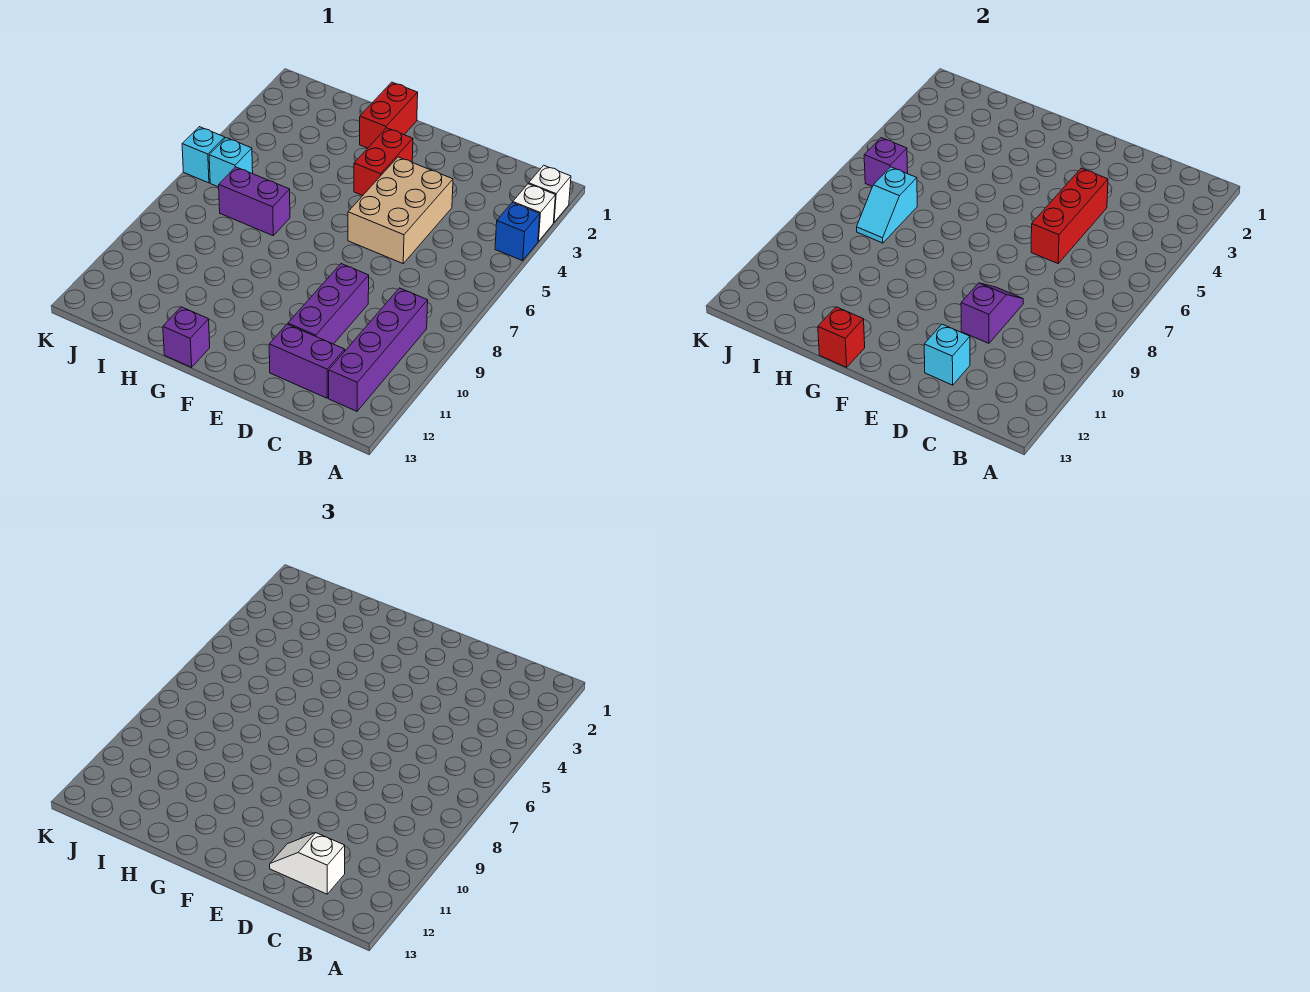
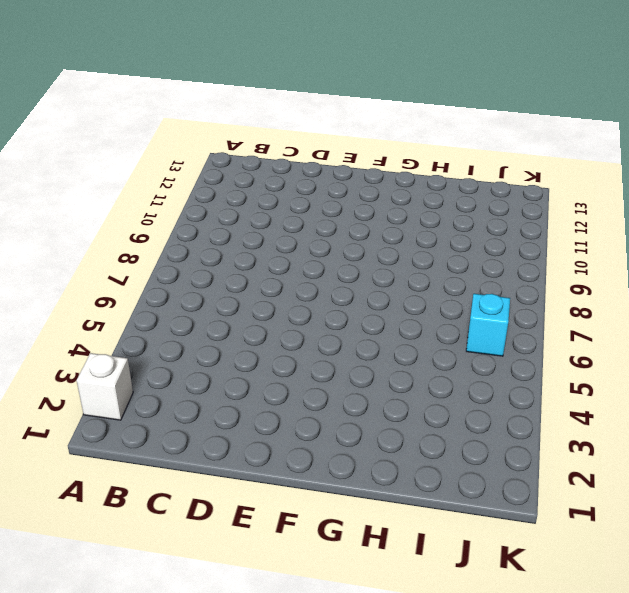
none -> white brick A3 level 1
none -> blue brick A4 level 1
none -> purple brick B9:B12 level 1

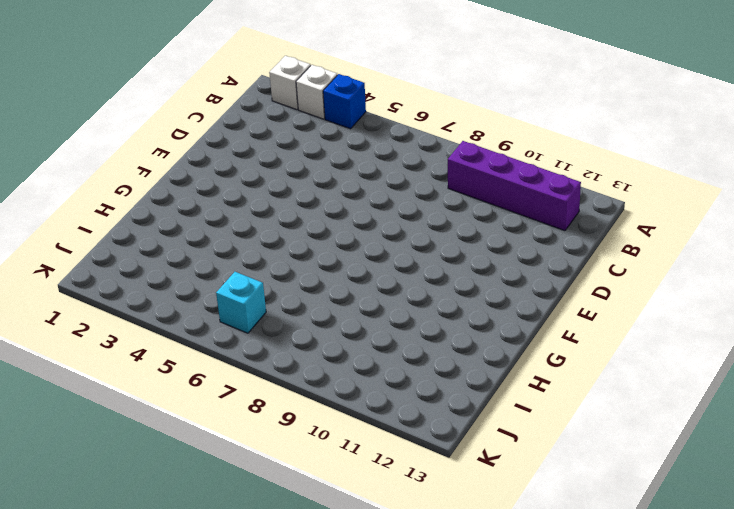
none -> purple brick C12:D12 level 1
none -> tan brick D4:E6 level 1
none -> purple brick D9:D11 level 1

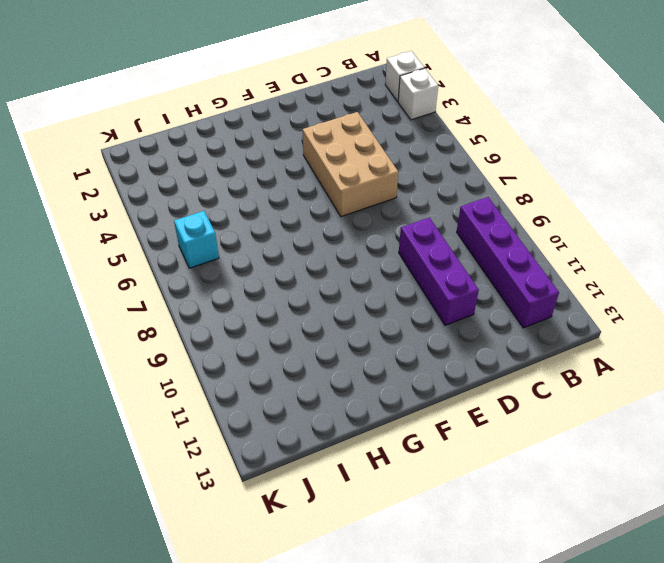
none -> blue brick A4 level 1
none -> purple brick C12:D12 level 1
none -> red brick F3:F4 level 1

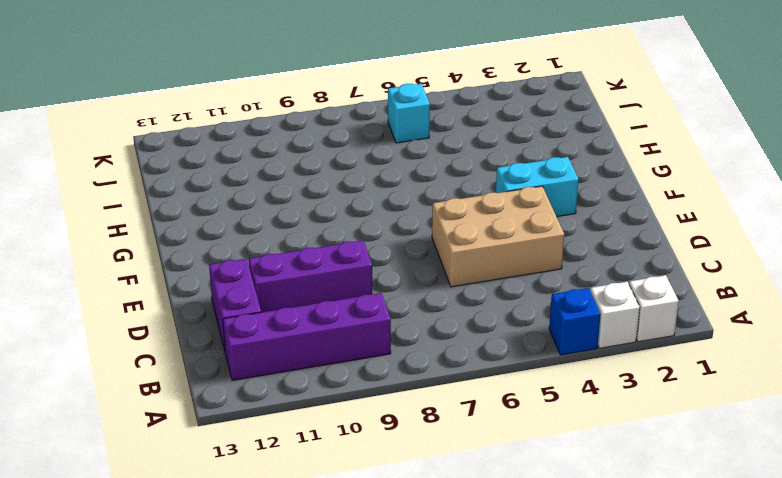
cyan brick F3:F4 level 1 -> red brick F3:F4 level 1
none -> red brick G1:G2 level 1
none -> purple brick G13 level 1
none -> purple brick H7:I7 level 1

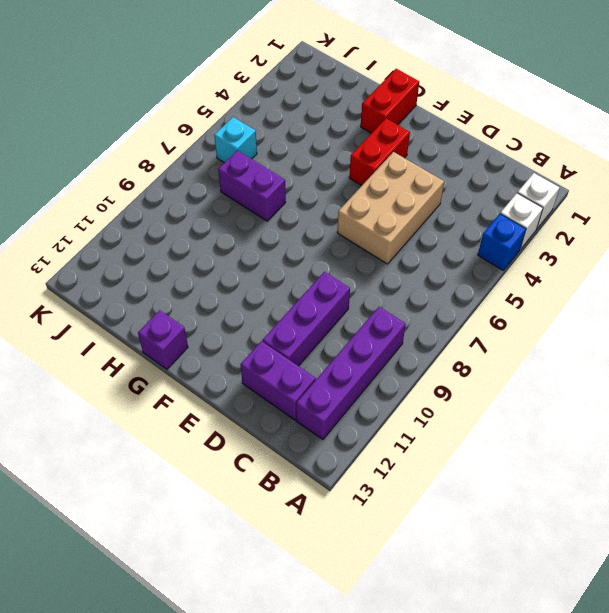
none -> cyan brick K6 level 1
none -> red brick D4:D6 level 2
none -> purple slope D9:D10 level 2 top 10

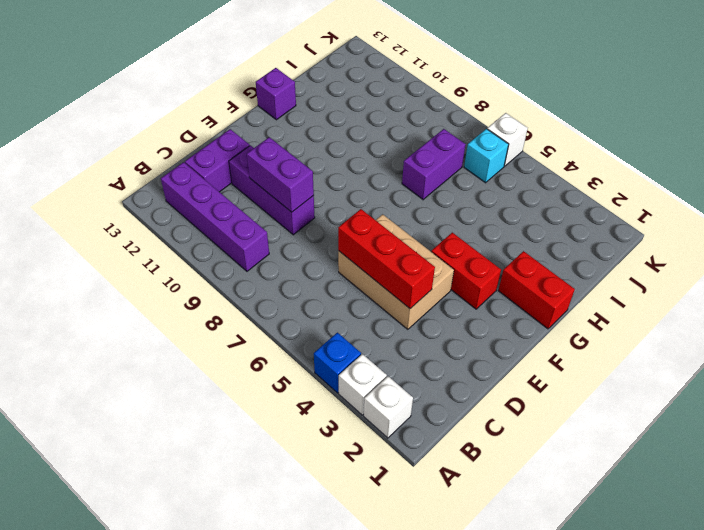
purple brick D9:D10 level 2 -> purple slope D9:D10 level 2 top 10
white brick K6 level 1 -> cyan brick K6 level 1
none -> cyan brick D12 level 2
none -> red brick G13 level 2
none -> cyan slope I7:I8 level 2 top 7

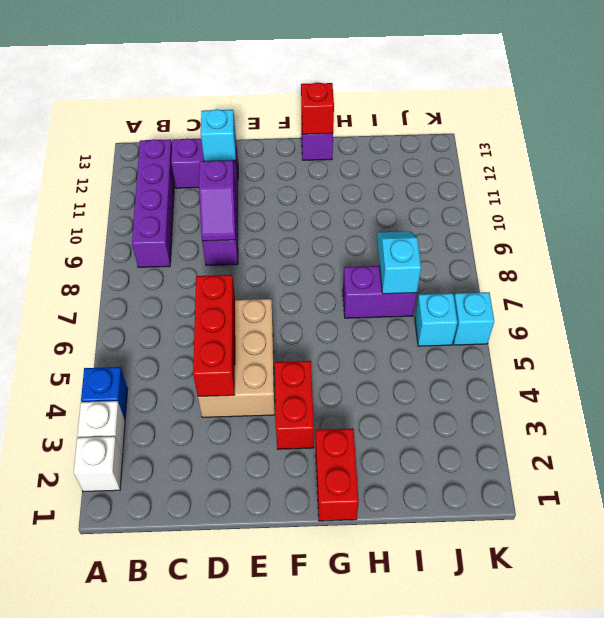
none -> purple brick J6 level 2
none -> white slope C12:D12 level 3 top C

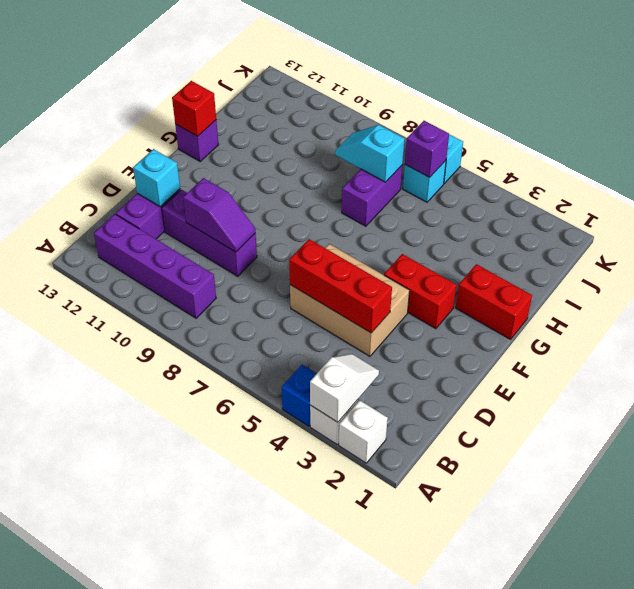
white slope A3:B3 level 2 top A -> white slope C12:D12 level 3 top C

